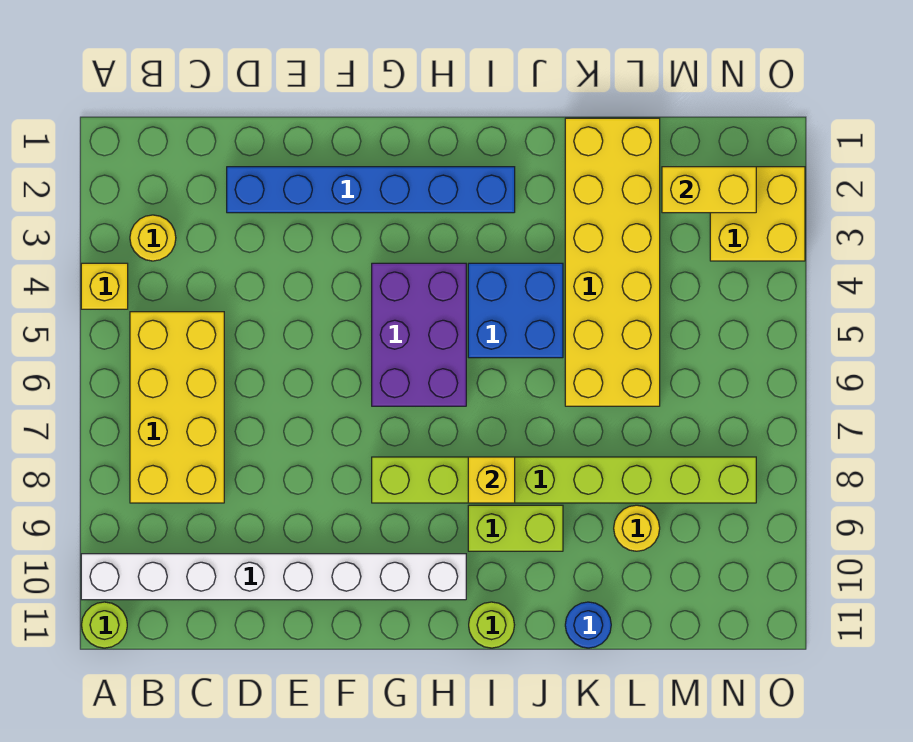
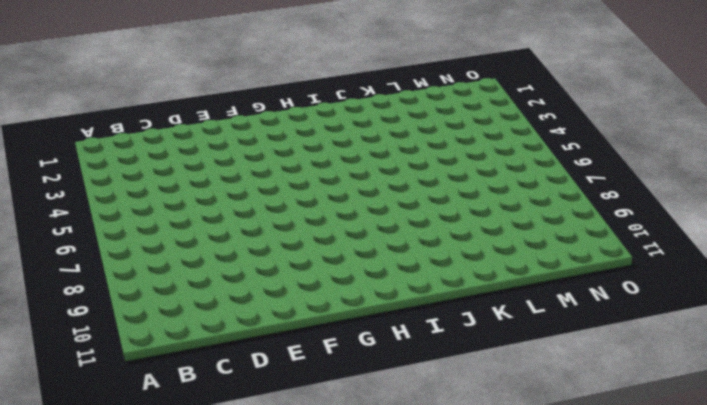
none -> yellow brick A4 level 1
none -> white brick A10:H10 level 1
none -> lime round brick A11 level 1

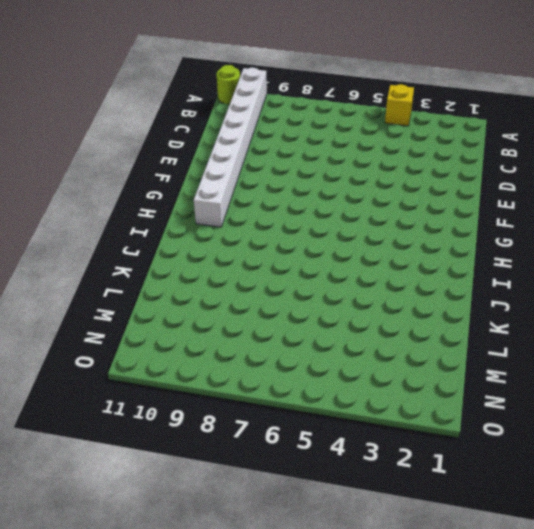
none -> yellow round brick B3 level 1
none -> yellow brick B5:C8 level 1
none -> blue brick D2:I2 level 1

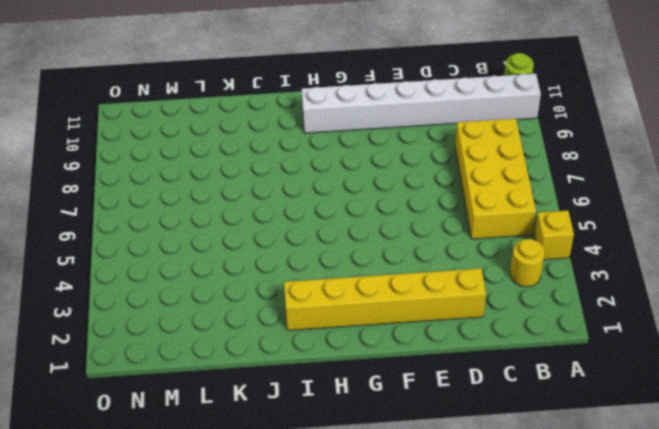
yellow brick D2:I2 level 1 -> blue brick D2:I2 level 1
none -> purple brick G4:H6 level 1
none -> lime brick G8:N8 level 1
none -> blue brick I4:J5 level 1

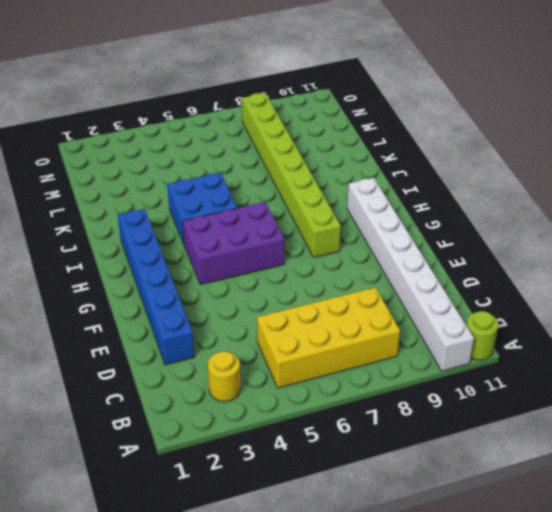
none -> yellow brick A4 level 1
none -> lime brick I9:J9 level 1
none -> lime round brick I11 level 1

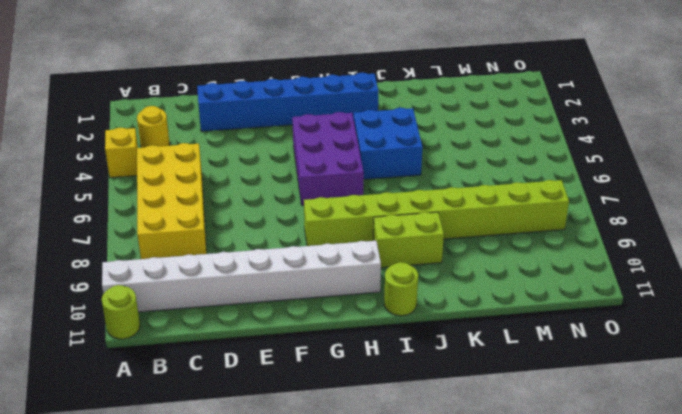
none -> yellow brick K1:L6 level 1
none -> blue round brick K11 level 1
none -> yellow round brick L9 level 1

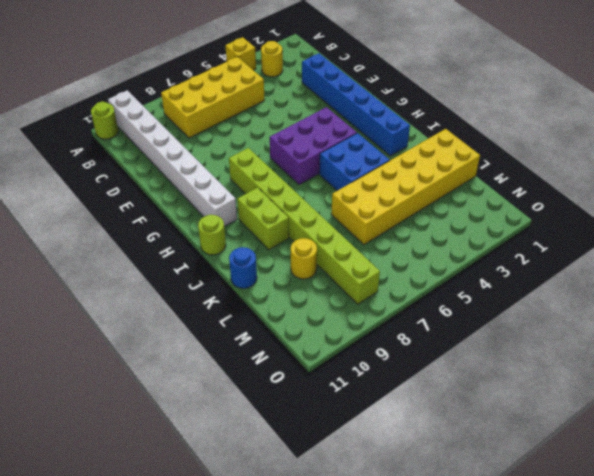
none -> yellow brick N2:O3 level 1
none -> yellow brick I8 level 2
none -> yellow brick M2:N2 level 2

